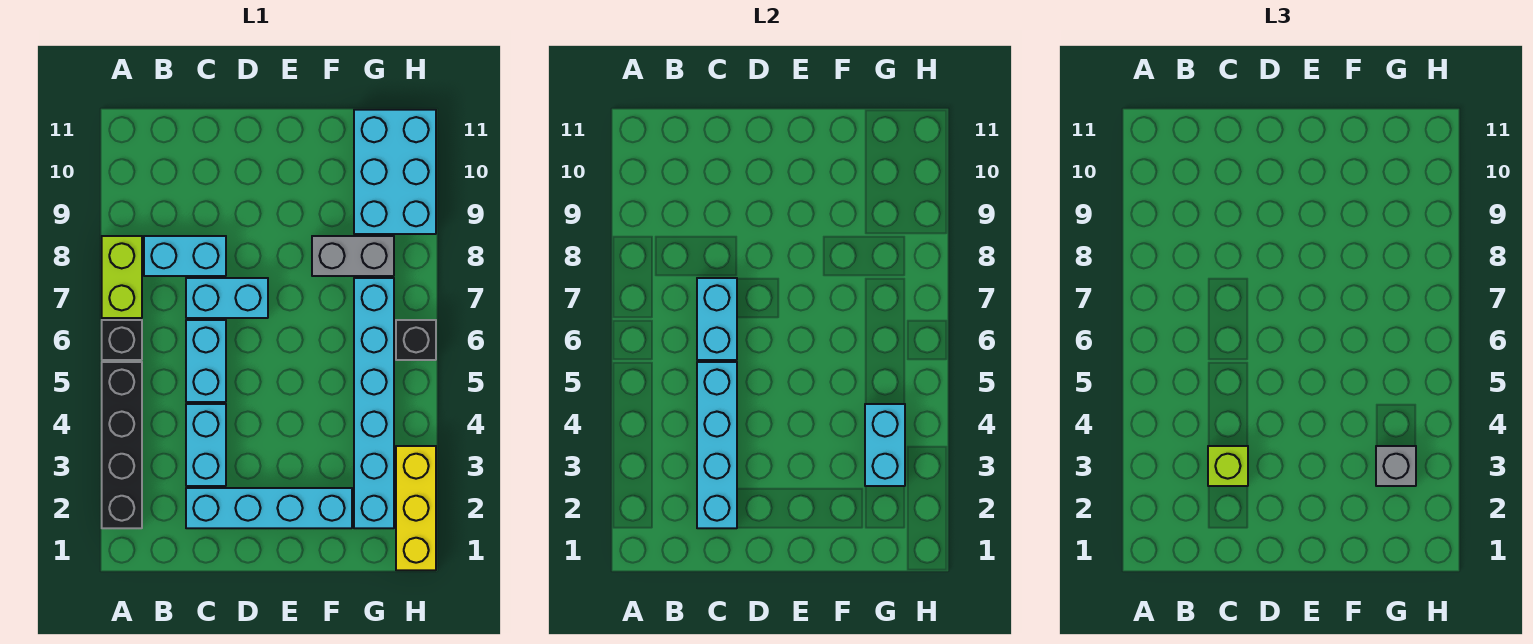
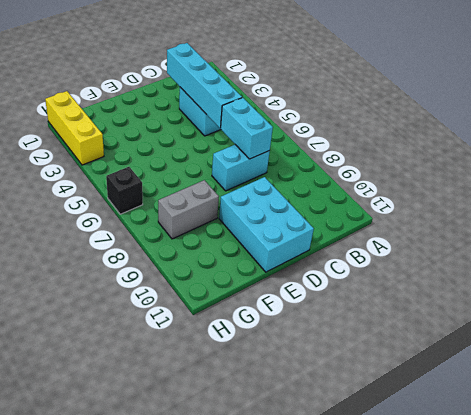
cyan brick D9:E11 level 1 -> cyan brick G9:H11 level 1
none -> black brick A2:A5 level 1
none -> black brick A6 level 1
none -> lime brick A7:A8 level 1

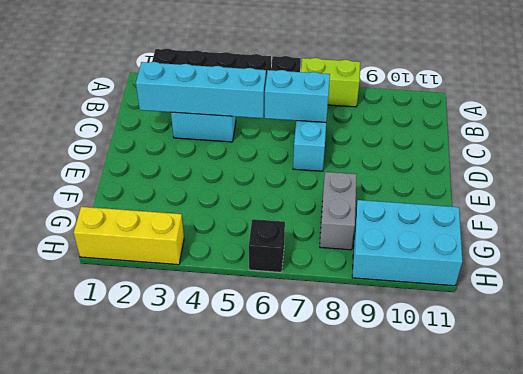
none -> cyan brick B8:C8 level 1
none -> cyan brick C2:F2 level 1
none -> cyan brick C5:C6 level 1

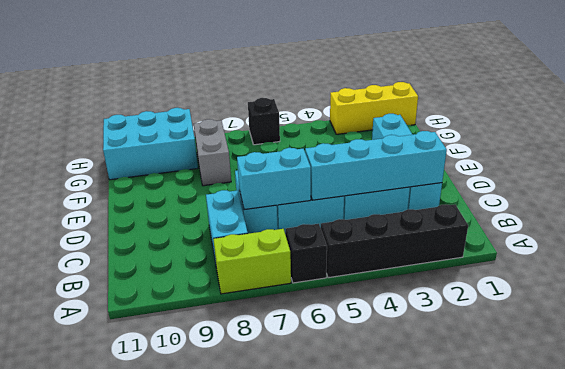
none -> cyan brick G2:G7 level 1
none -> cyan brick G3:G4 level 2
none -> lime brick C3 level 3

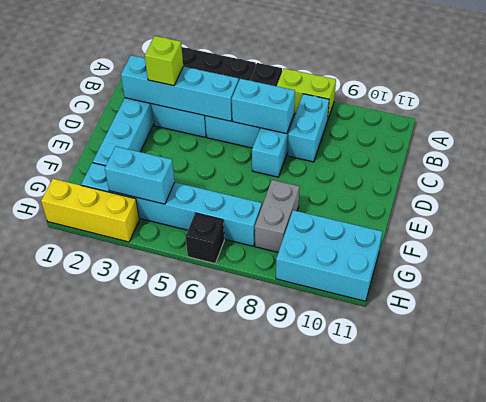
none -> grey brick G3 level 3

